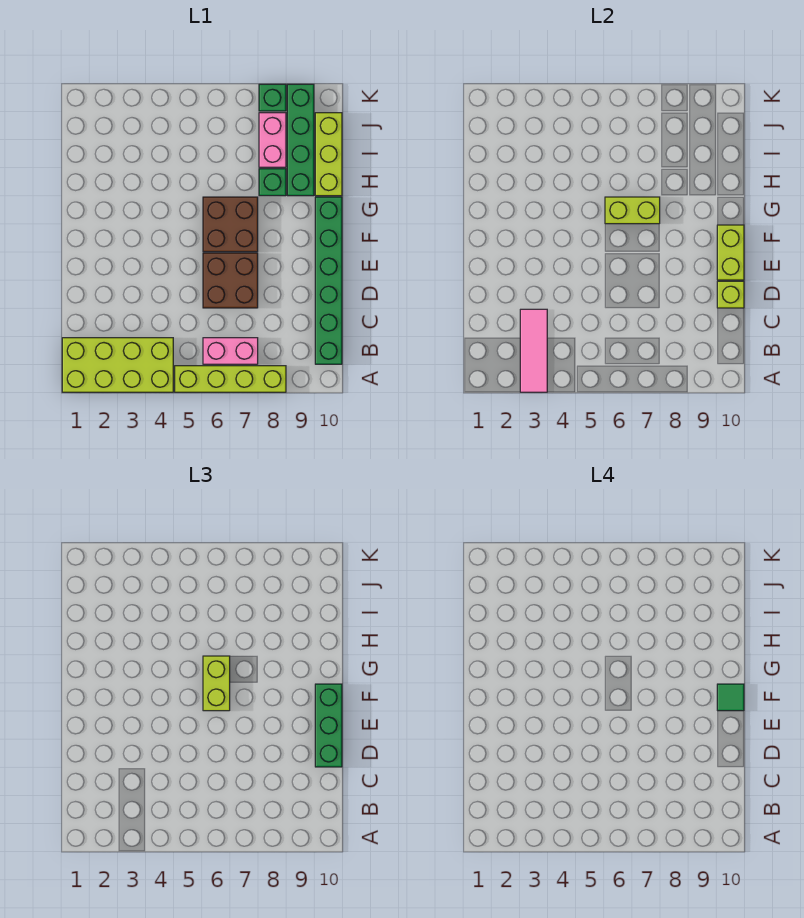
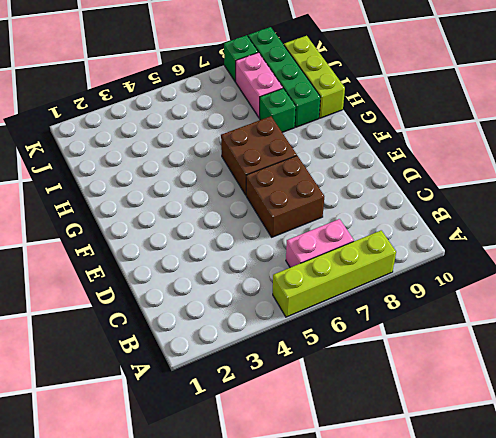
none -> lime brick A1:B4 level 1
none -> green brick B10:G10 level 1
none -> pink tile A3:C3 level 2

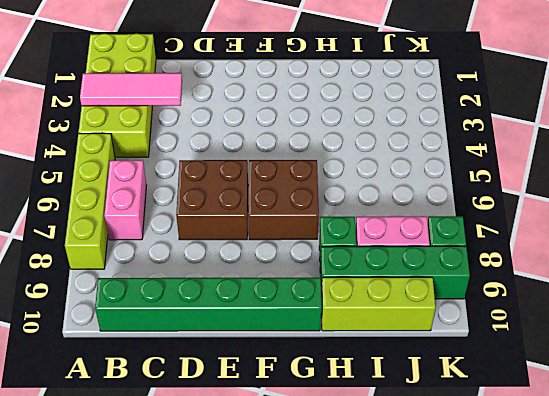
none -> lime brick D10 level 2
none -> lime brick E10:F10 level 2
none -> lime brick G6:G7 level 2

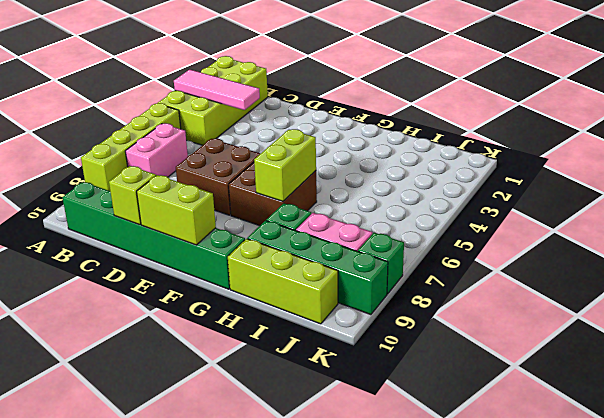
none -> green brick D10:F10 level 3
none -> lime brick F6:G6 level 3
none -> green tile F10 level 4

